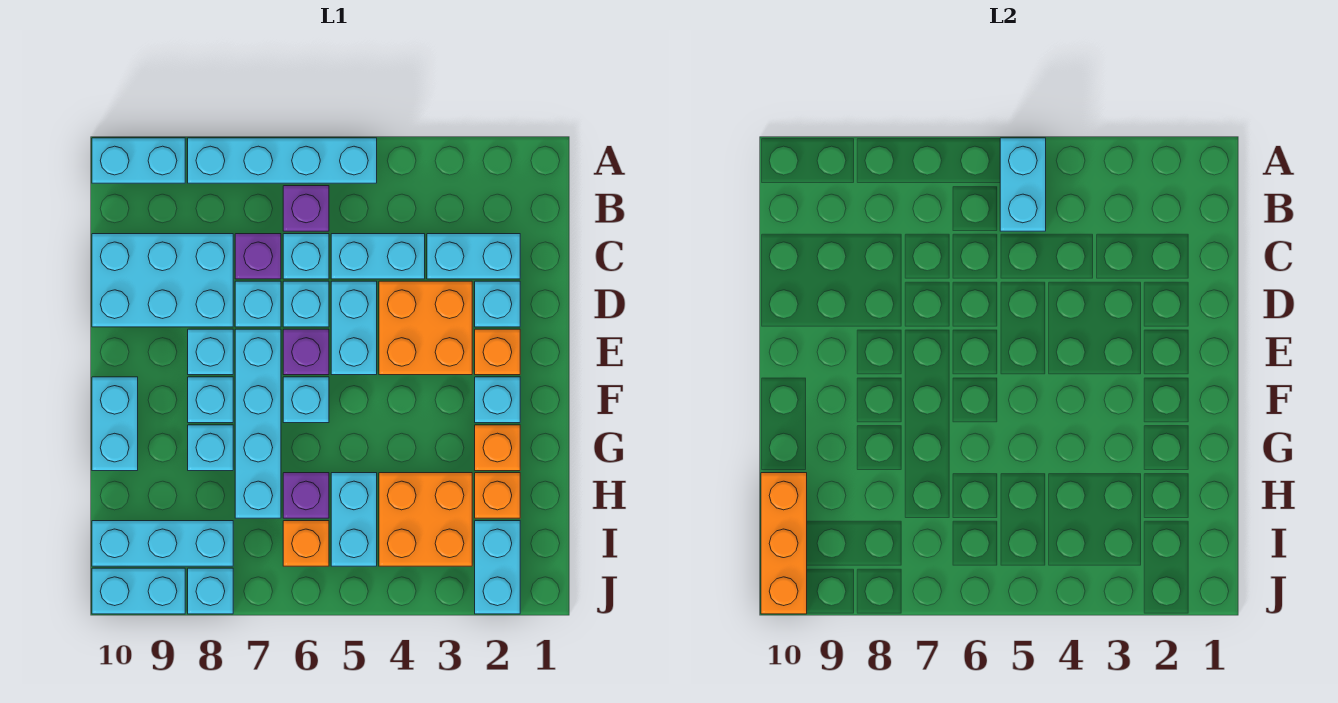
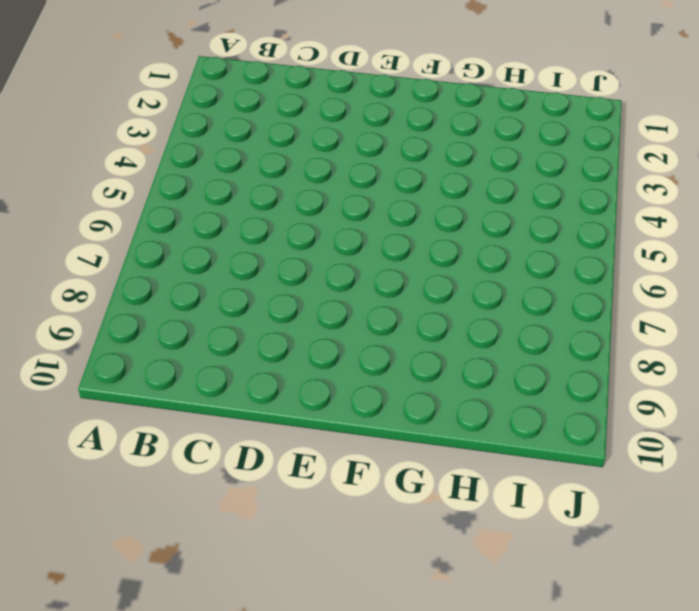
none -> cyan brick A5:A8 level 1
none -> cyan brick A9:A10 level 1
none -> purple brick B6 level 1
none -> cyan brick C2:C3 level 1

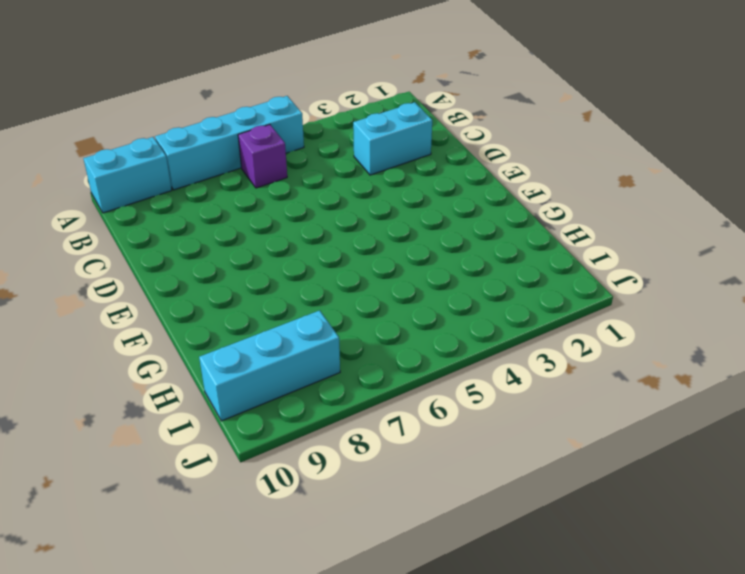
none -> cyan brick C4:C5 level 1
none -> cyan brick C6 level 1
none -> purple brick C7 level 1
none -> cyan brick C8:D10 level 1

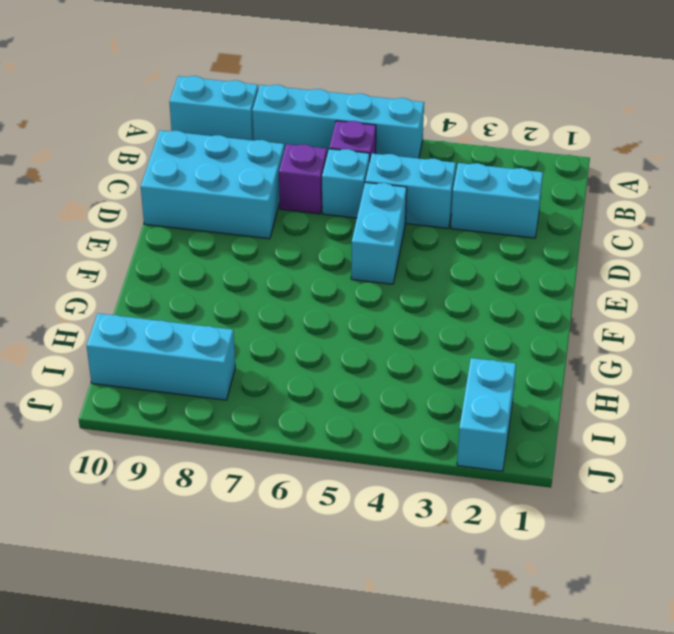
none -> cyan brick D2 level 1
none -> orange brick D3:E4 level 1
none -> cyan brick D6 level 1
none -> cyan brick D7 level 1

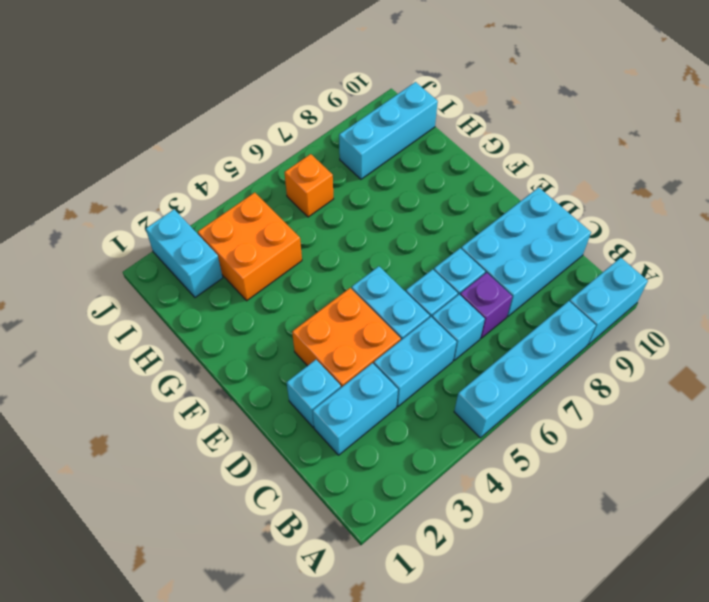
none -> purple brick B6 level 1
none -> orange brick E2 level 1
none -> purple brick E6 level 1
none -> cyan brick E7:H7 level 1

